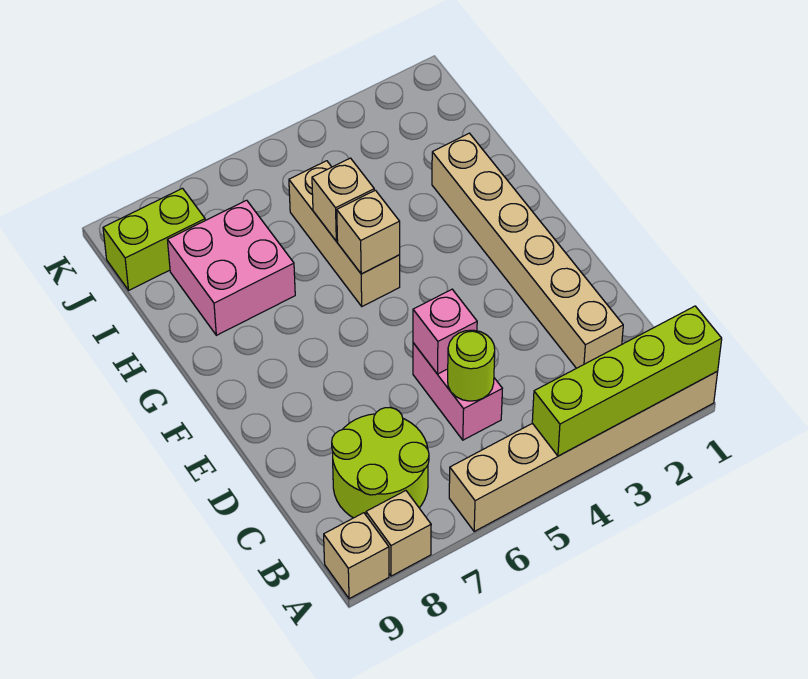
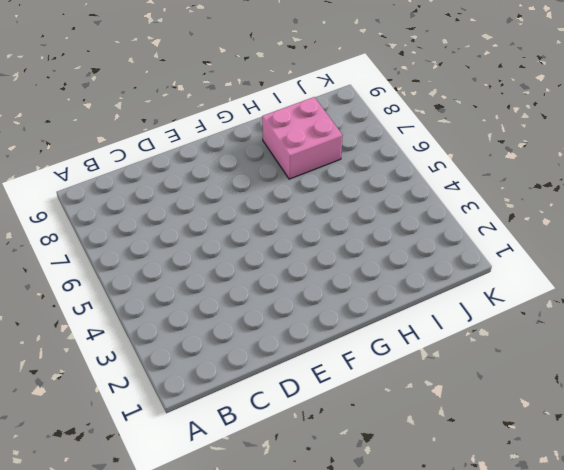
none -> tan brick A1:A6 level 1
none -> tan brick A8 level 1
none -> tan brick A9 level 1

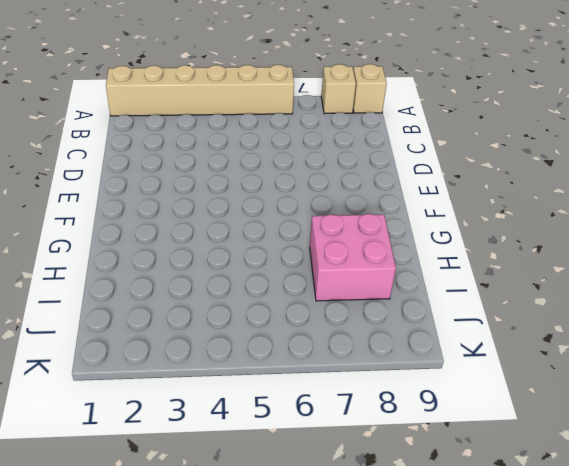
none -> lime round brick B7:C8 level 1
none -> tan brick C2:H2 level 1
none -> pink brick C5:D5 level 1

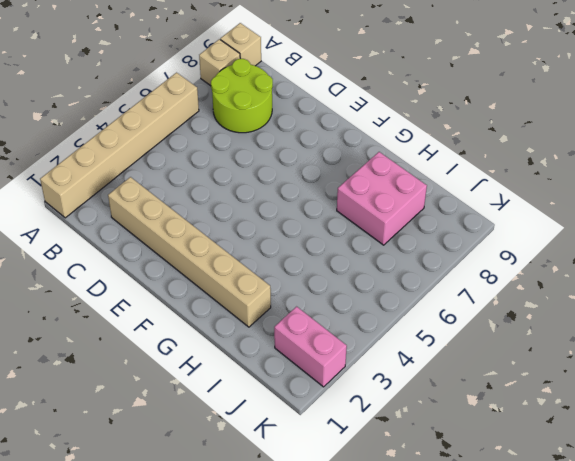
pink brick J2:K2 level 1 -> pink brick C5:D5 level 1
none -> tan brick G5:I5 level 1
none -> lime brick J8:J9 level 1
none -> lime brick A1:A4 level 2

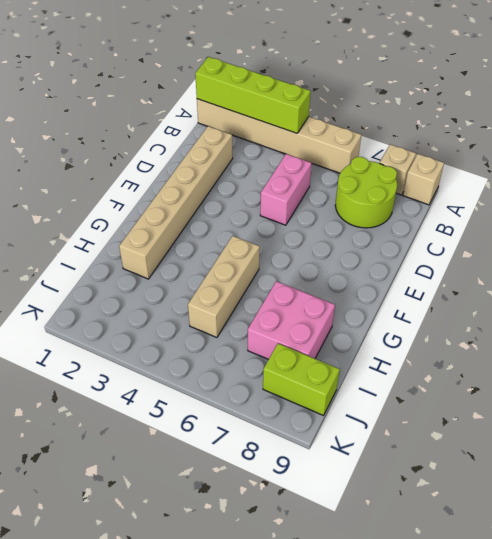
none -> lime round brick C5 level 2
none -> pink brick D5 level 2
none -> tan brick G5 level 2

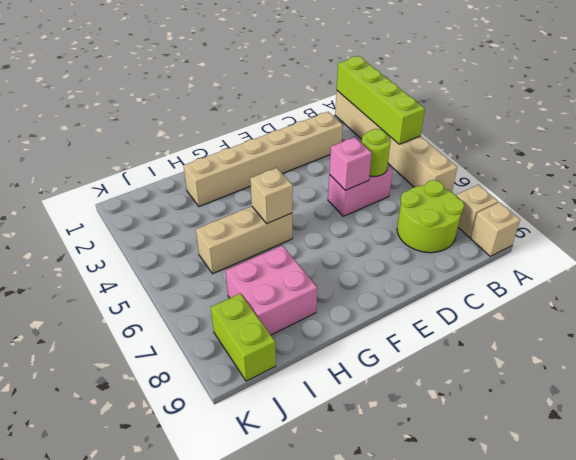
none -> tan brick H5 level 2

